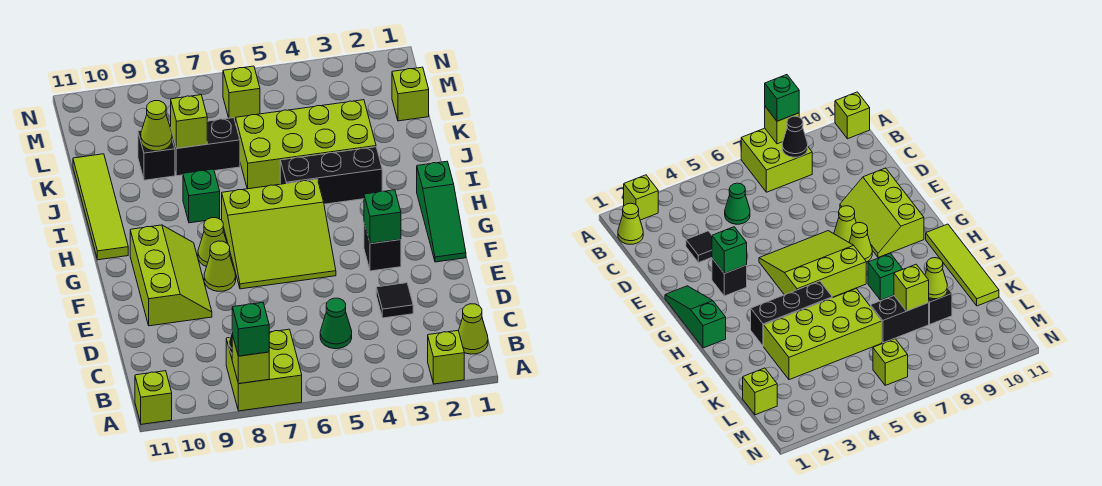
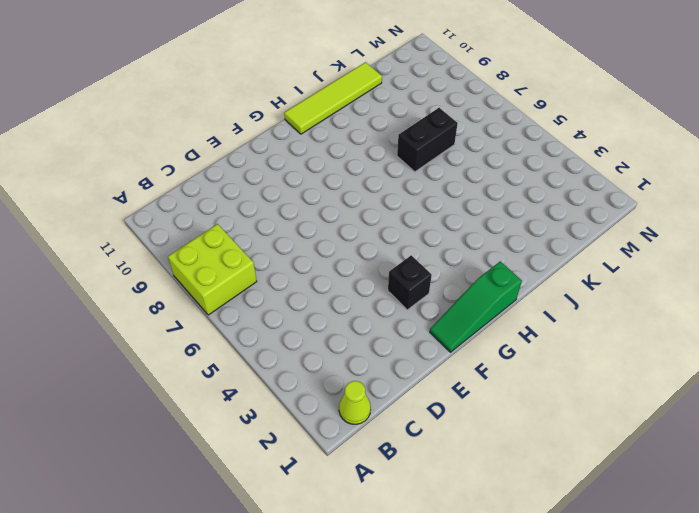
black brick J7:K7 level 1 -> black brick K7:K8 level 1
none -> lime brick A2 level 1
none -> lime brick A11 level 1
none -> green cone C5 level 1

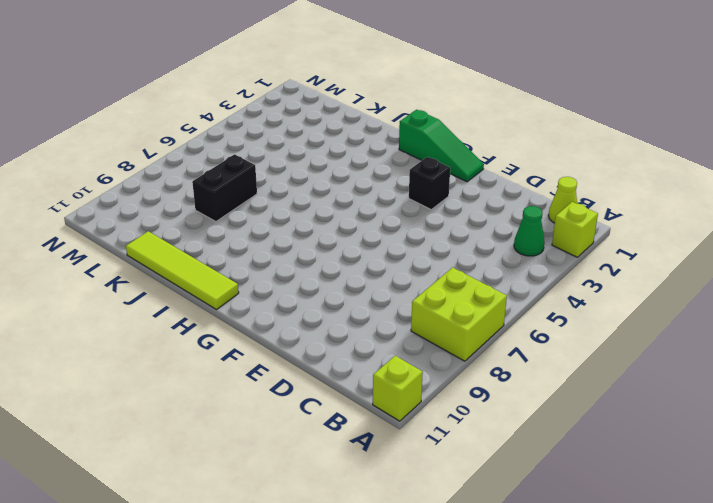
green cone B3 level 1 -> green cone C5 level 1
none -> black tile D3 level 1
none -> lime slope E9:G10 level 1 top 10
none -> lime slope F5:H7 level 1 top H

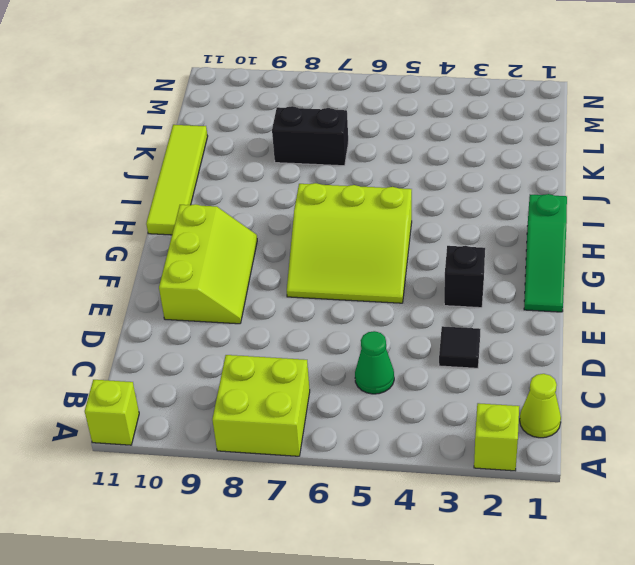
none -> lime cone F8 level 1
none -> lime cone G8 level 1
none -> black brick I3:I5 level 1

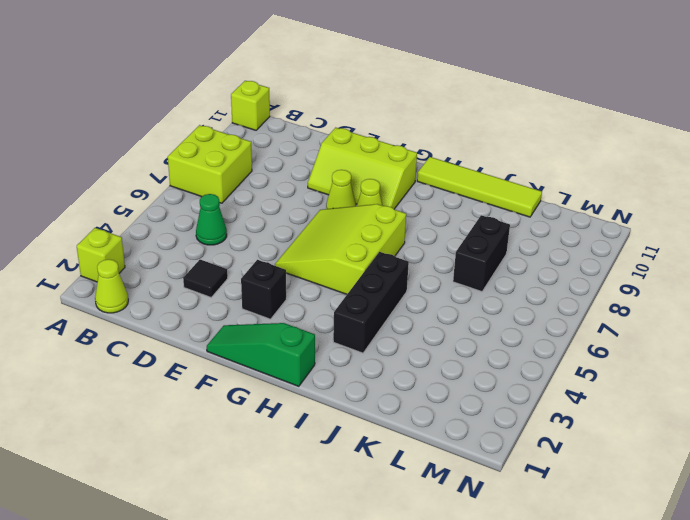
none -> green brick I8 level 1
none -> lime brick J3:K6 level 1
none -> black brick K9 level 1

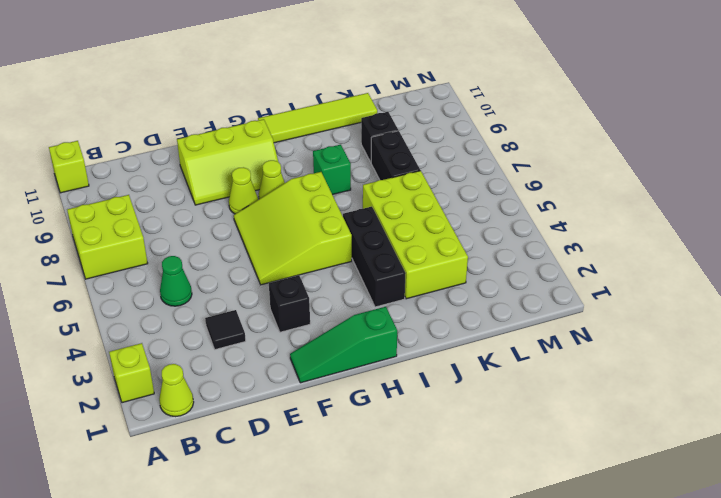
none -> lime brick L1 level 1
none -> lime brick M6 level 1
none -> lime brick A8 level 2

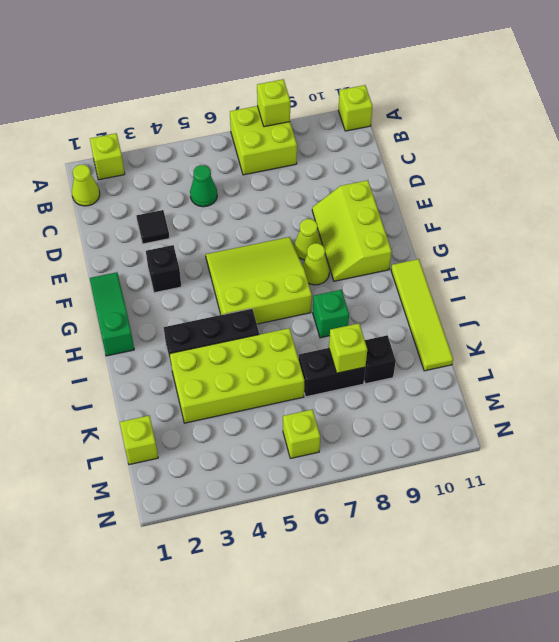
none -> black cone B8 level 2
none -> green brick F3 level 2
none -> lime cone K9 level 2

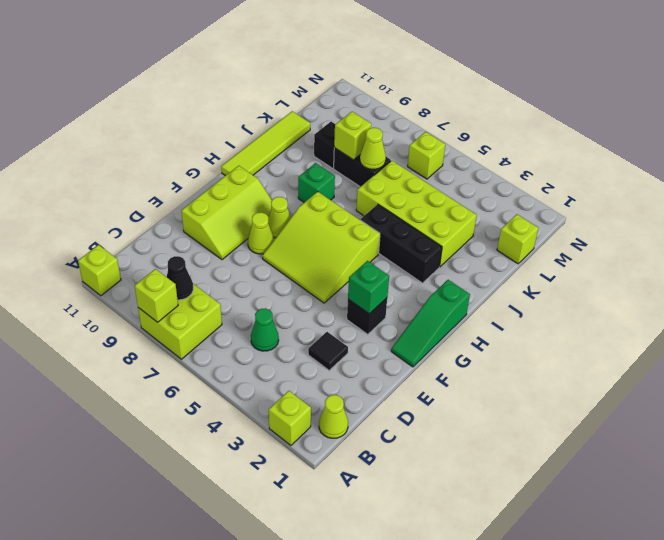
lime cone K7 level 2 -> lime cone K9 level 2
none -> green brick A8 level 3

